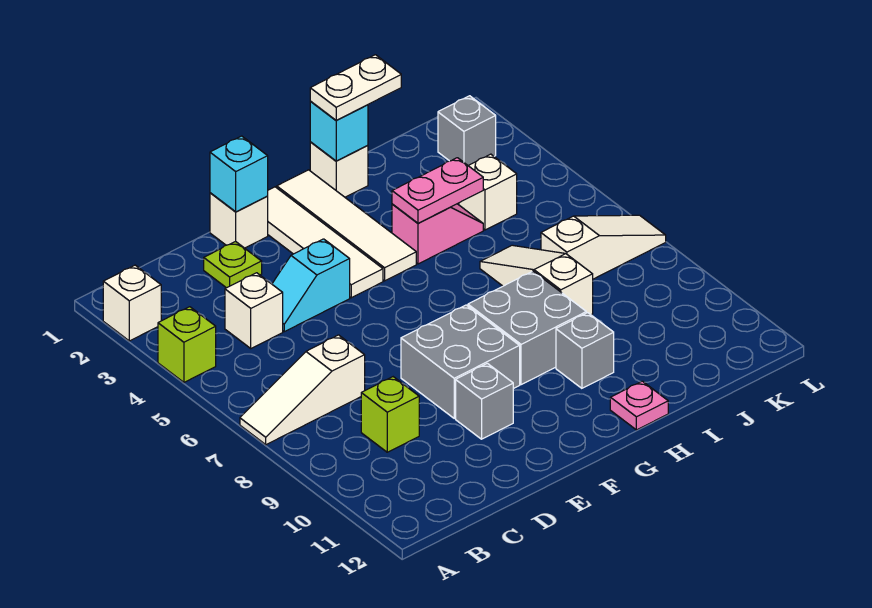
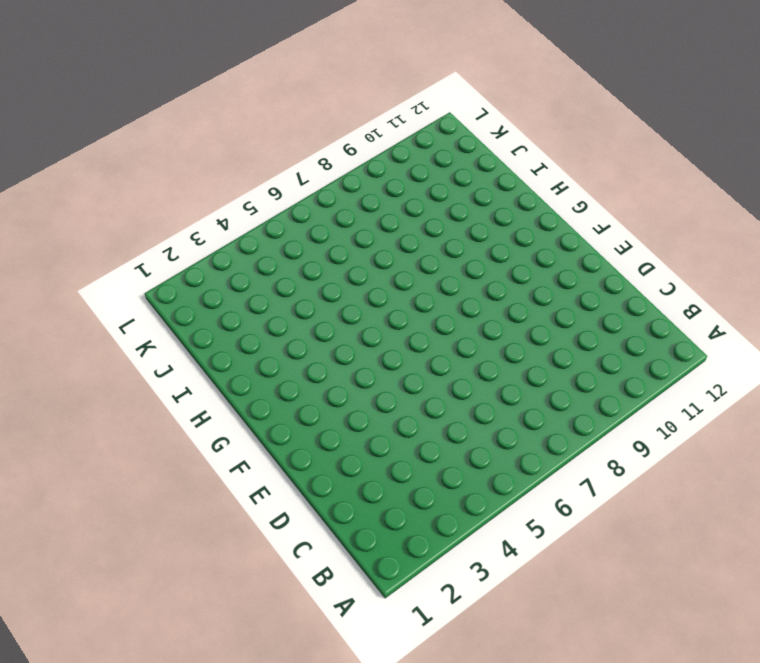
none -> white brick A2 level 1
none -> lime brick A4 level 1
none -> white slope A7:C7 level 1 top C

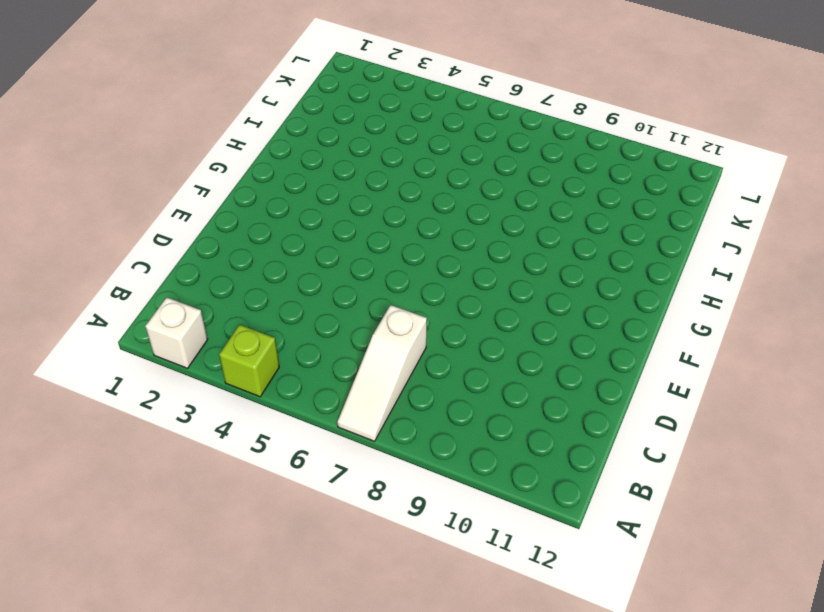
none -> white brick C4 level 1
none -> lime brick C9 level 1
none -> lime plate D2 level 1

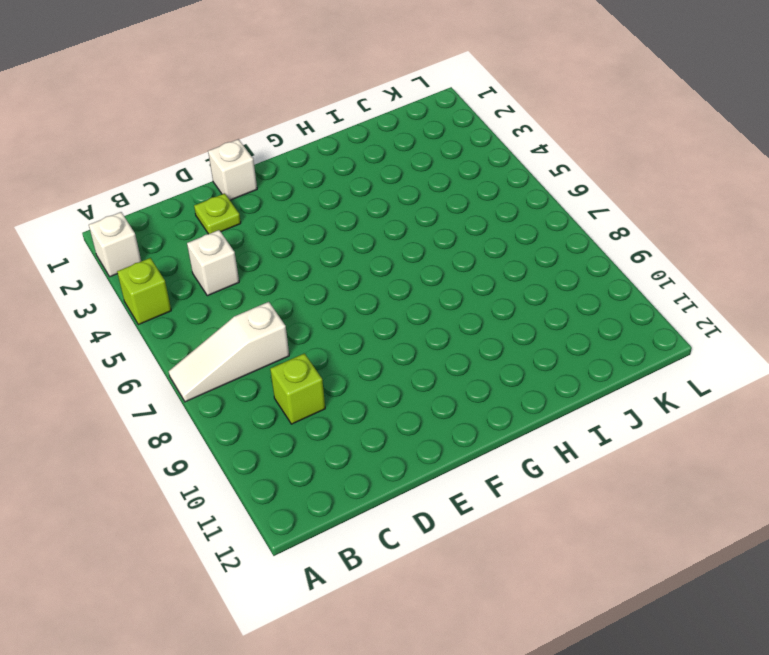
none -> cyan slope D4:E4 level 1 top E
none -> grey brick E8:F9 level 1
none -> grey brick E10 level 1

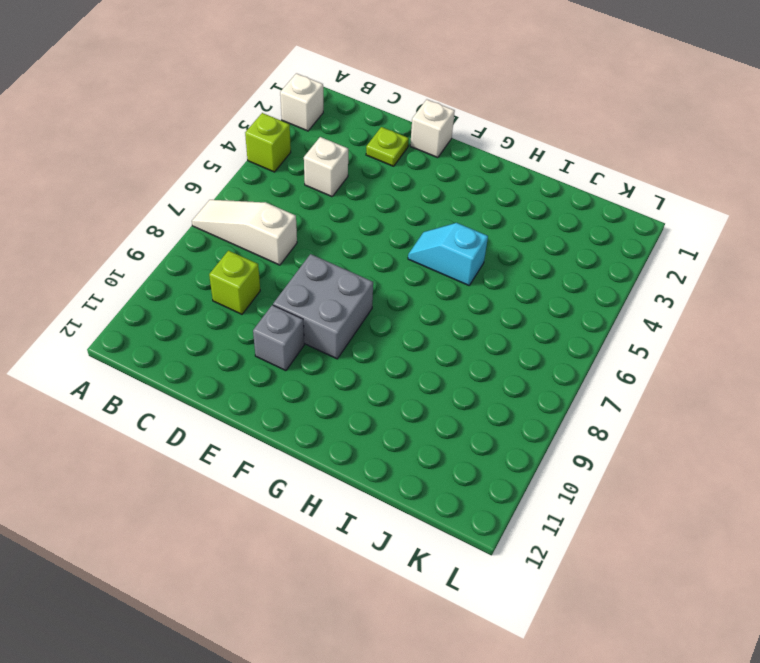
cyan slope G5:H5 level 1 top H -> cyan slope D4:E4 level 1 top E
none -> white tile F1:F4 level 1
none -> white tile G1:G4 level 1
none -> grey brick G8:H9 level 1

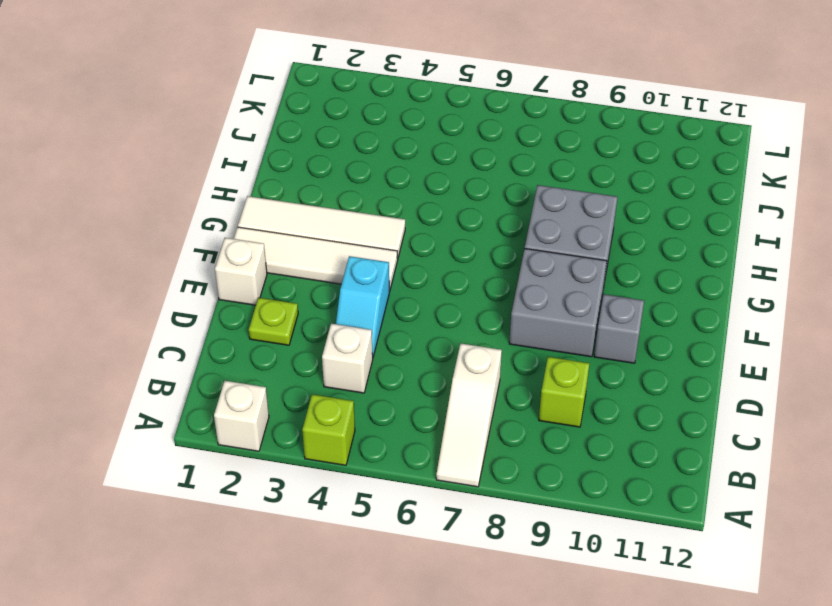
none -> white brick H1 level 1
none -> pink slope H4:I4 level 1 top H
none -> grey brick H10 level 1

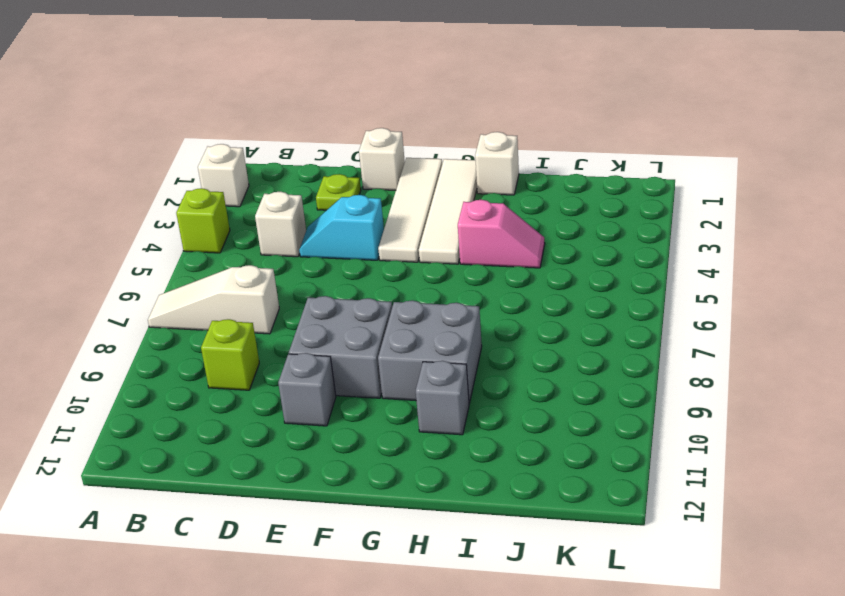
none -> pink plate H12 level 1
none -> white slope I6:I8 level 1 top 8
none -> white brick J4 level 1

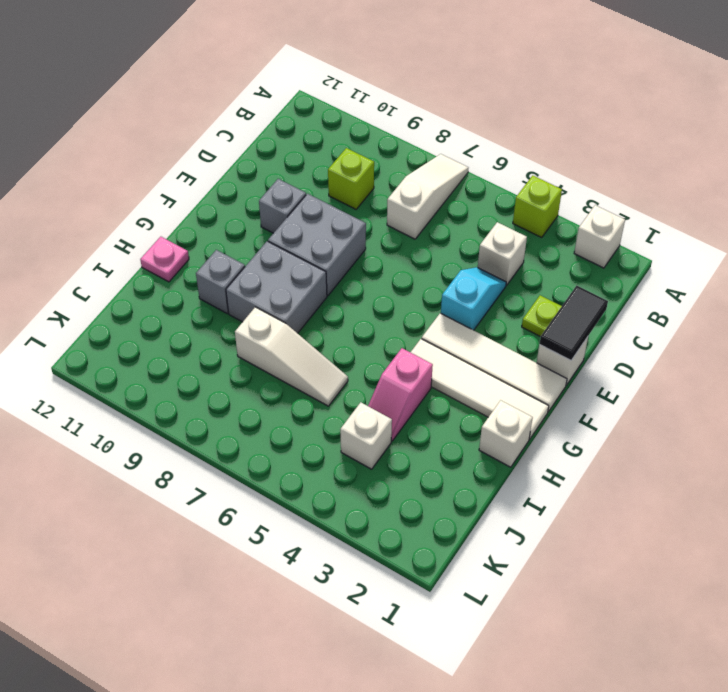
black tile D1:E1 level 2 -> cyan brick E1 level 2
none -> white slope J7:L7 level 1 top J
none -> grey brick K2 level 1
none -> cyan brick H1 level 2

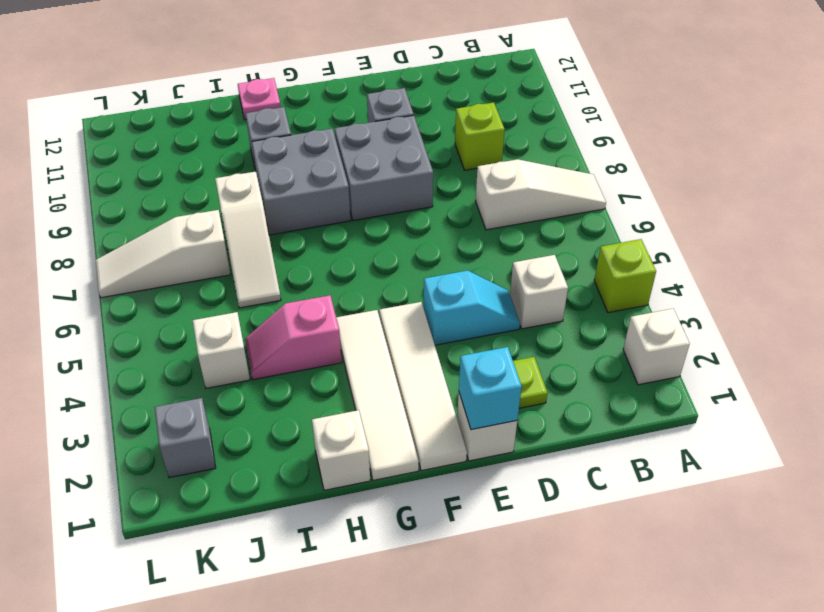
none -> cyan brick H1 level 2
none -> pink plate H4:I4 level 2
none -> white plate H1:I1 level 3

